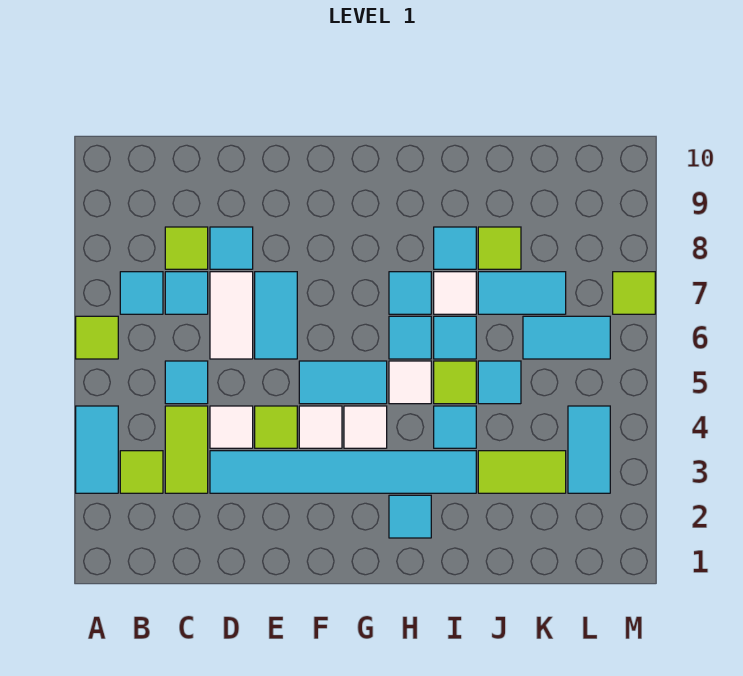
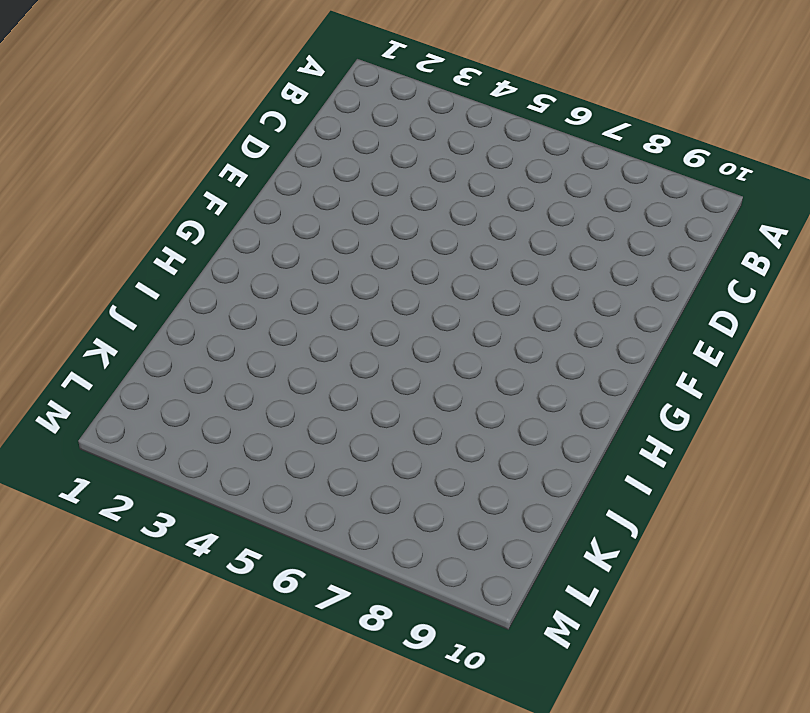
none -> cyan tile A3:A4 level 1
none -> lime tile A6 level 1
none -> lime tile B3 level 1
none -> cyan tile B7 level 1

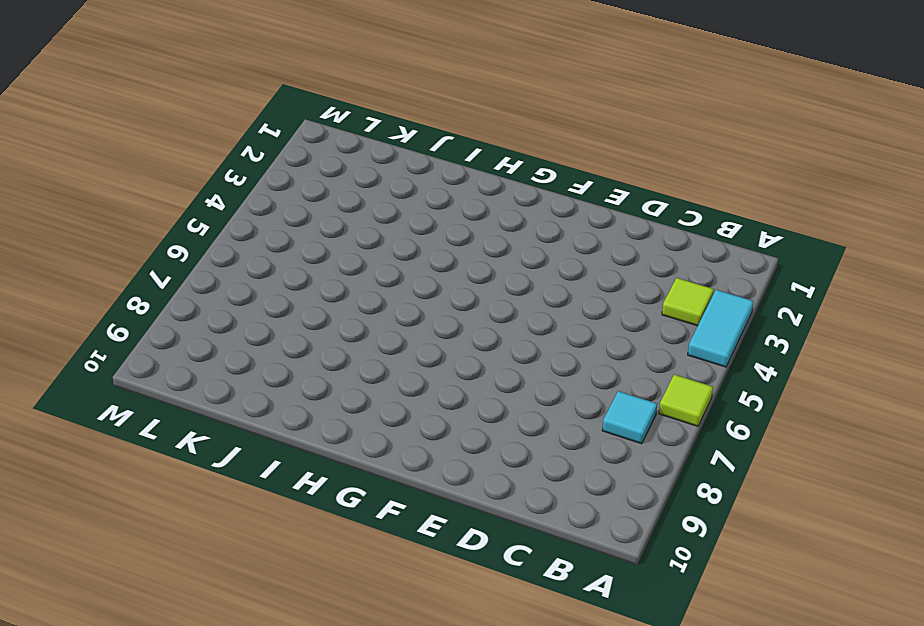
none -> lime tile C3:C4 level 1
none -> cyan tile C5 level 1
none -> cyan tile C7 level 1
none -> lime tile C8 level 1

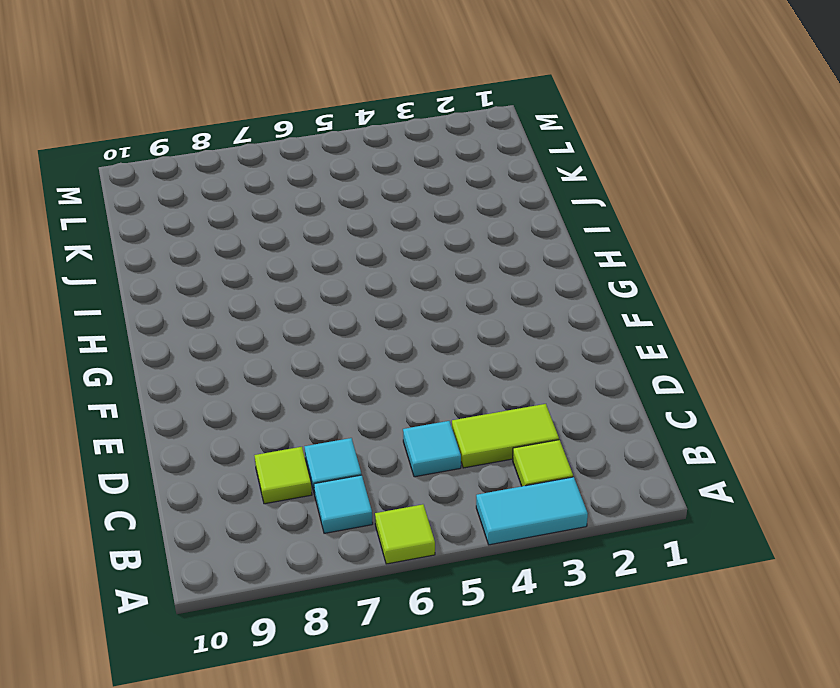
none -> cyan tile D3:I3 level 1
none -> white tile D4 level 1
none -> white tile D6:D7 level 1
none -> cyan tile D8 level 1

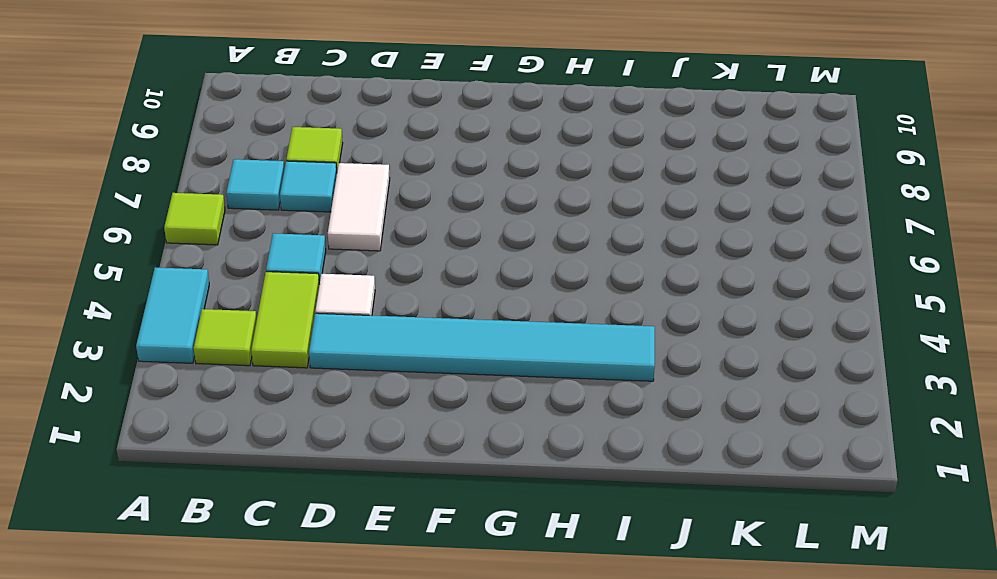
none -> cyan tile D8 level 1
none -> lime tile E4 level 1
none -> cyan tile E6:E7 level 1
none -> white tile F4 level 1

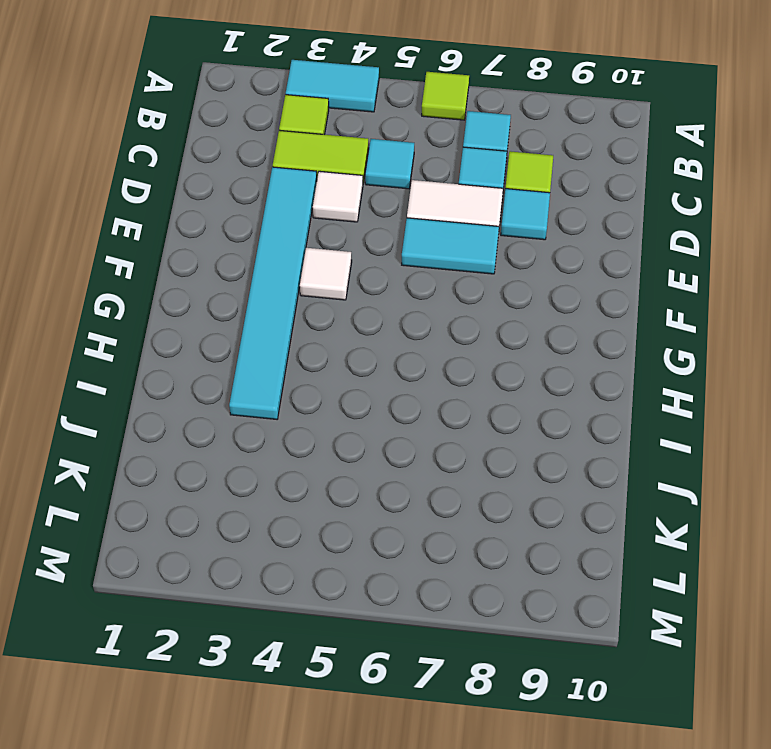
none -> lime tile E4 level 1
none -> cyan tile F5:G5 level 1
none -> white tile G4 level 1
none -> cyan tile H2 level 1

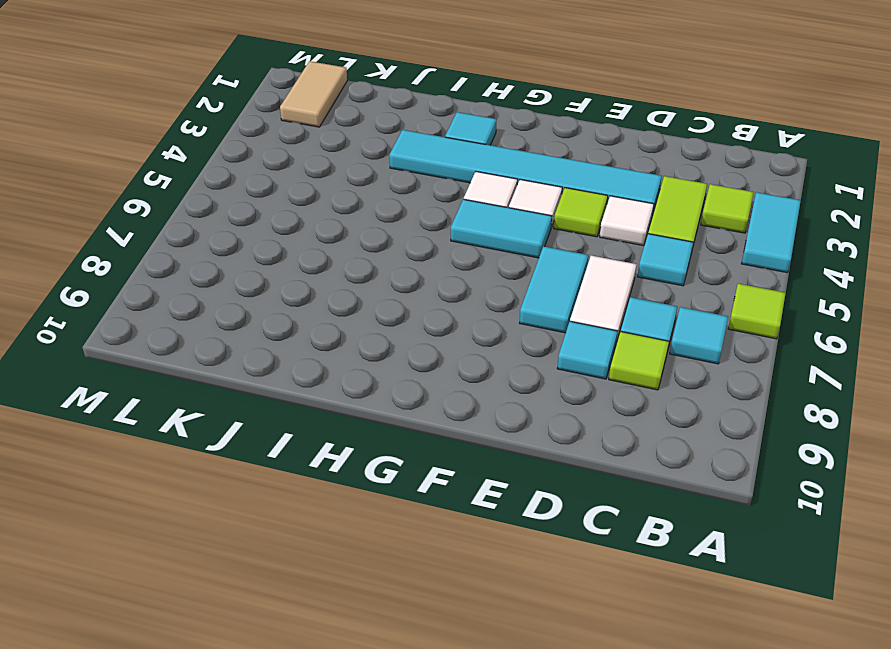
tan tile L1:L2 level 1 -> none
none -> white tile H5 level 1
none -> cyan tile H6 level 1
none -> cyan tile H7 level 1
none -> cyan tile I4 level 1

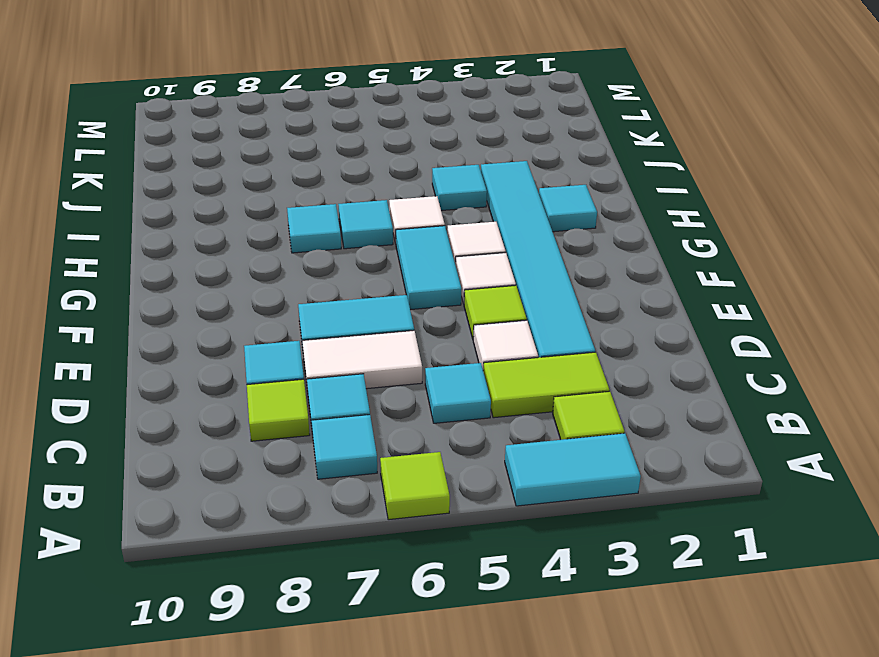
none -> lime tile I5 level 1
none -> cyan tile I6 level 1
none -> white tile I7 level 1
none -> cyan tile I8 level 1

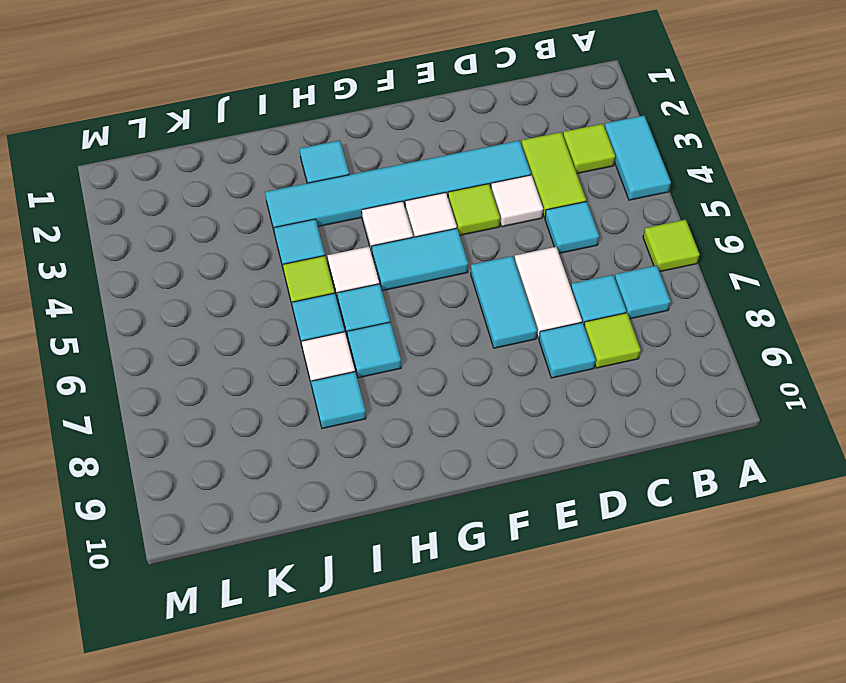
none -> lime tile J3:K3 level 1
none -> cyan tile J5 level 1
none -> cyan tile J7:K7 level 1
none -> lime tile J8 level 1

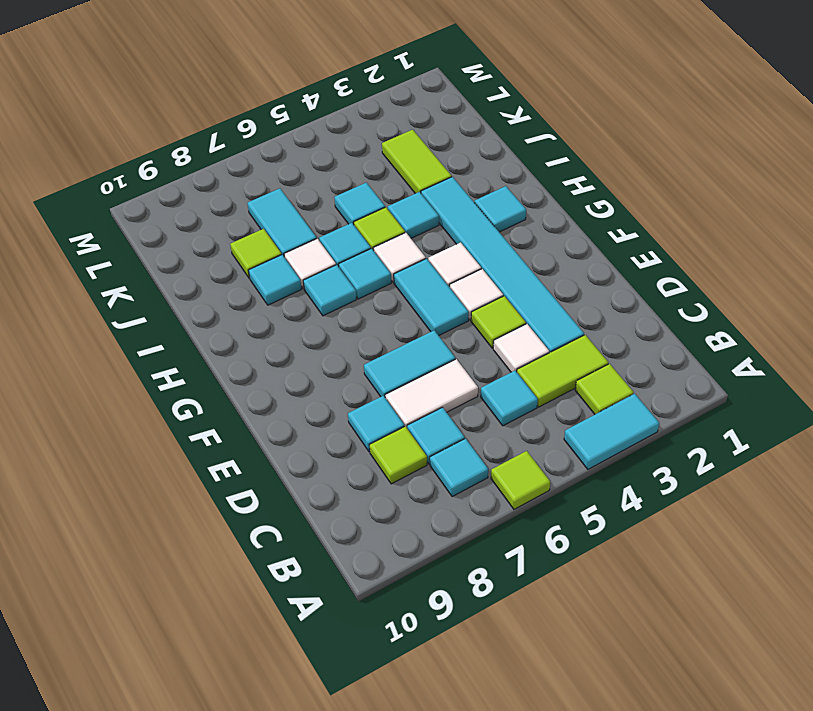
none -> cyan tile K6:L6 level 1
none -> cyan tile L3:L4 level 1
none -> lime tile M7 level 1

